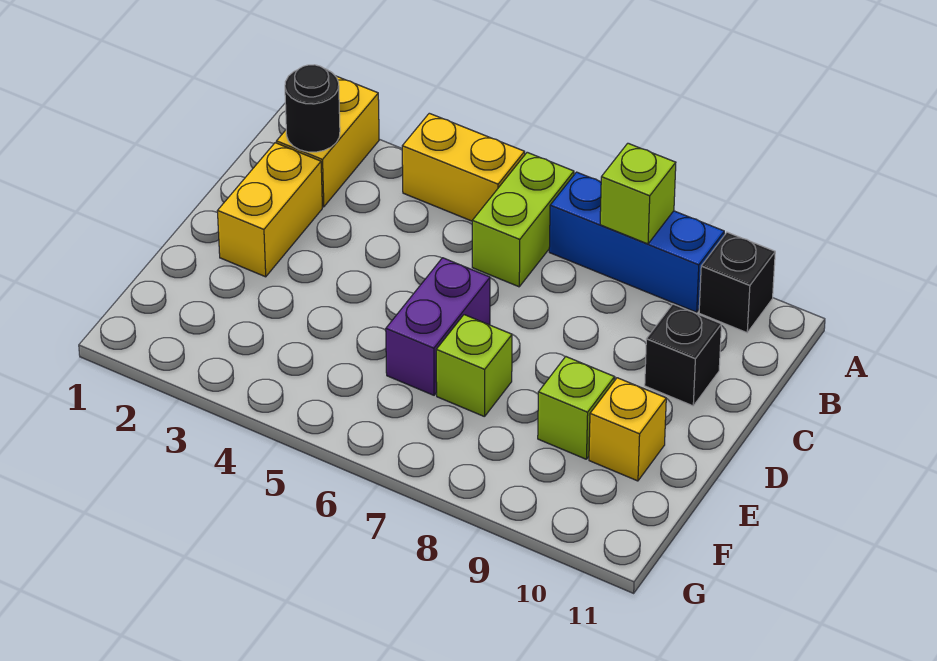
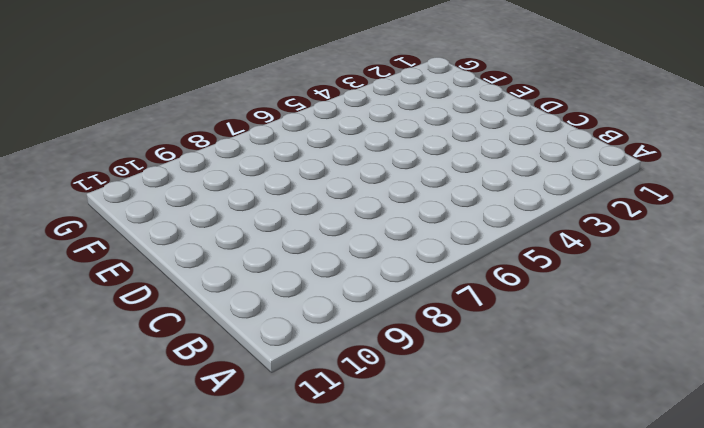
none -> yellow brick A2:B2 level 1
none -> yellow brick A4:A5 level 1
none -> lime brick A6:B6 level 1

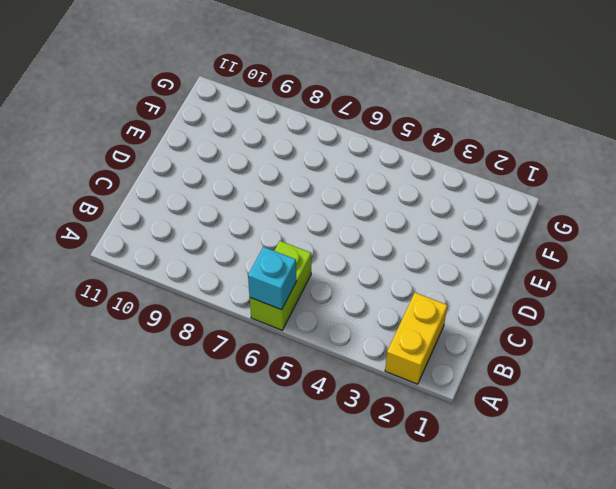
cyan brick A6 level 2 -> none
none -> yellow brick A4:A5 level 1
none -> blue brick A7:A9 level 1
none -> black brick A10 level 1

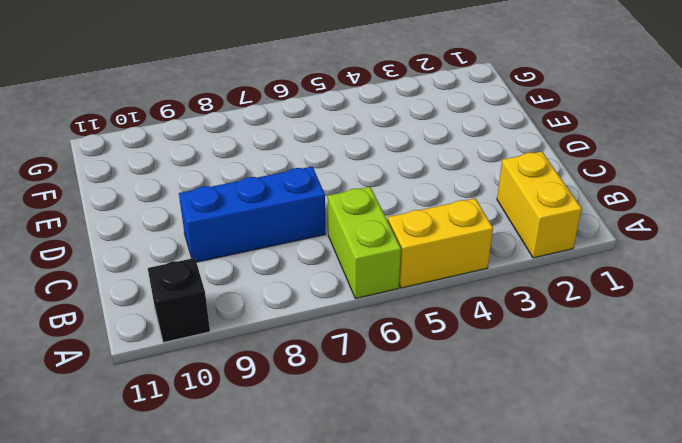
blue brick C7:C9 level 1 -> blue brick A7:A9 level 1
none -> yellow brick C2:D2 level 1
none -> black brick C10 level 1
none -> purple brick D6:E6 level 1

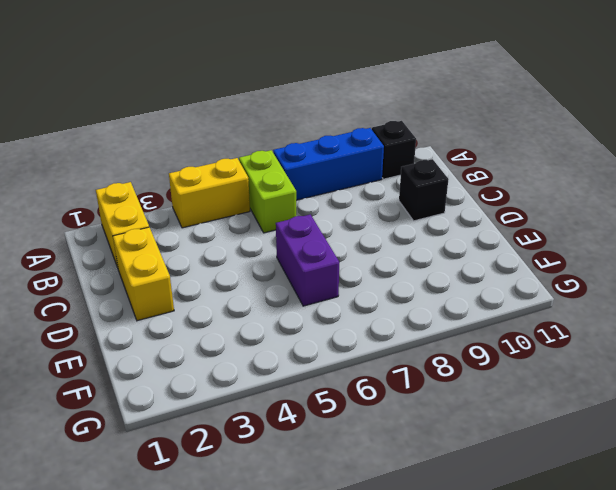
none -> lime brick E7 level 1
none -> lime brick E9 level 1
none -> yellow brick E10 level 1

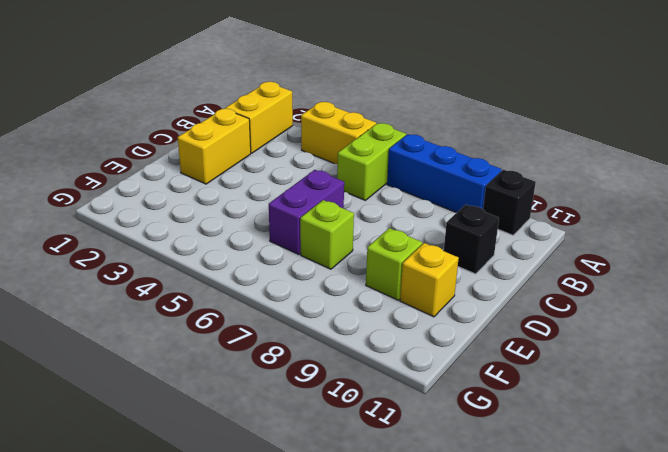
none -> lime brick A8 level 2
none -> black round brick B2 level 2

